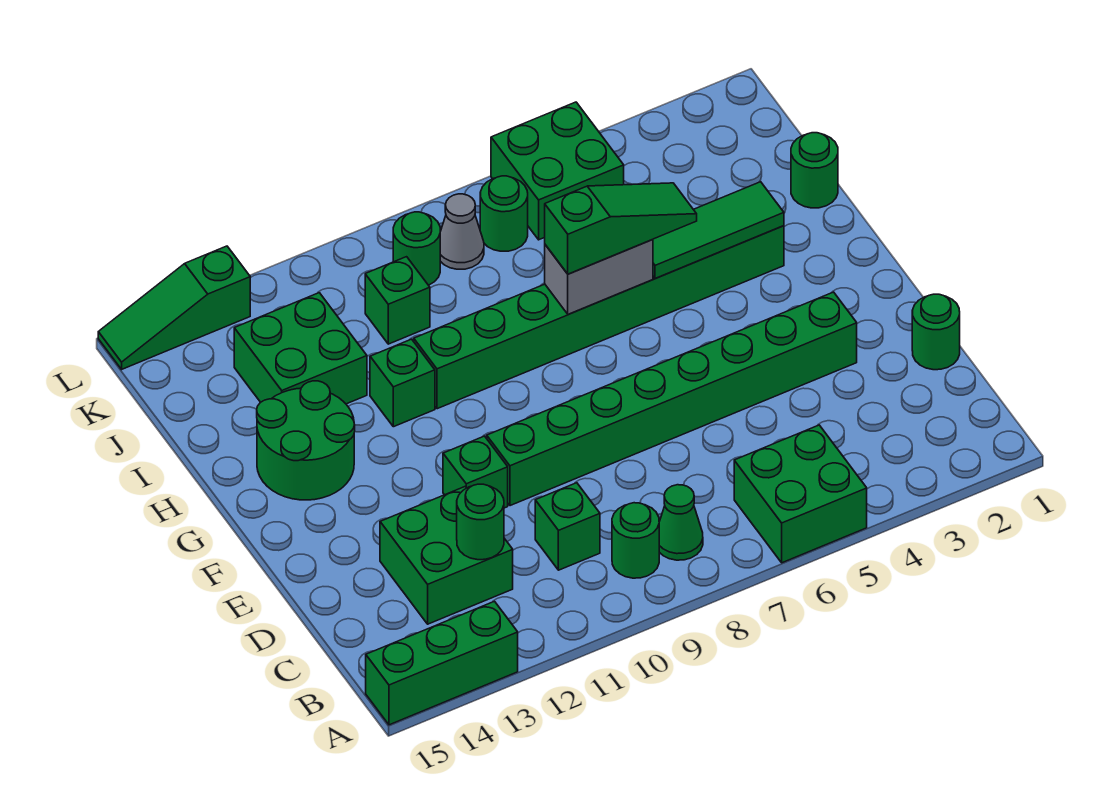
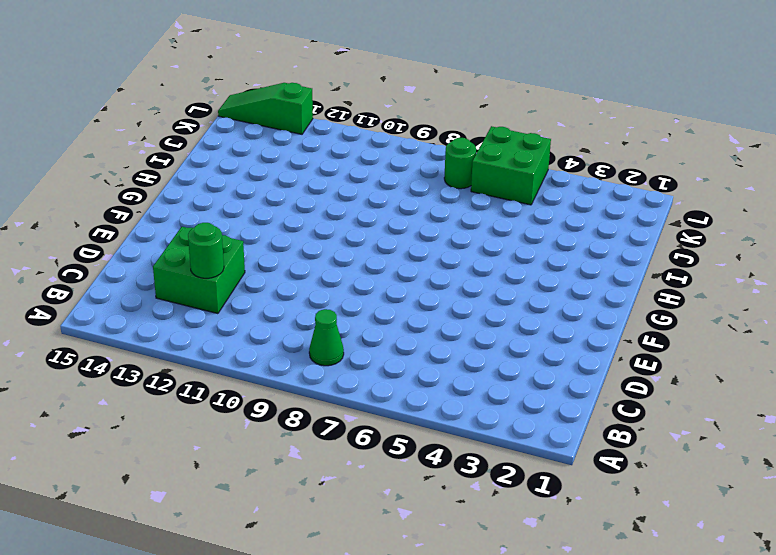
none -> green brick A5:B6 level 1
none -> green brick A13:A15 level 1
none -> green round brick B9 level 1

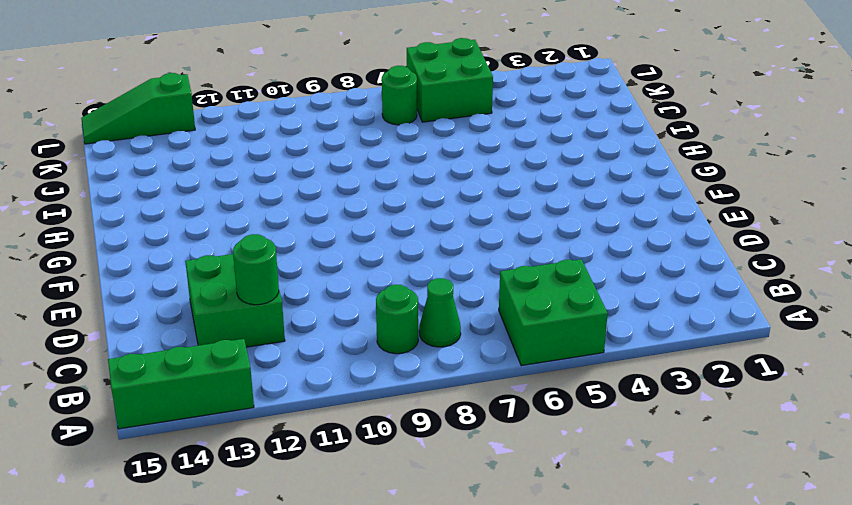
none -> green brick C10 level 1
none -> green round brick D1 level 1
none -> green brick E3:E10 level 1

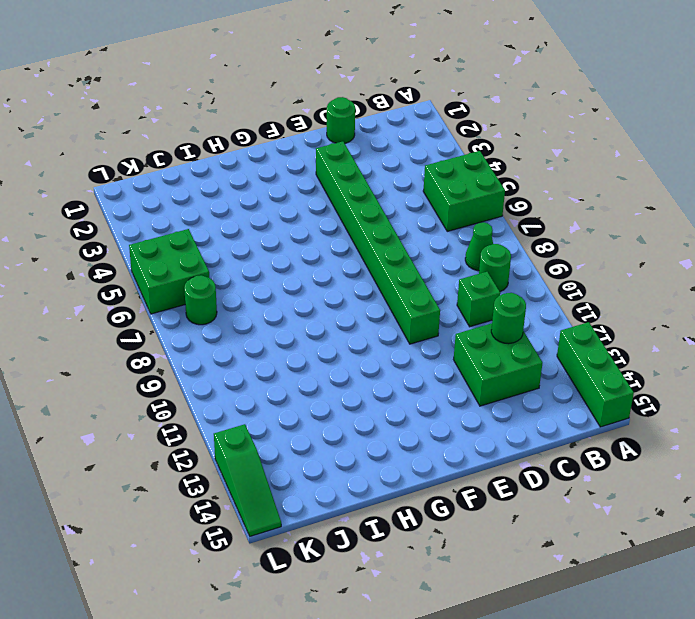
none -> green brick E11 level 1
none -> green round brick G13:H14 level 1
none -> green brick H3:H10 level 1

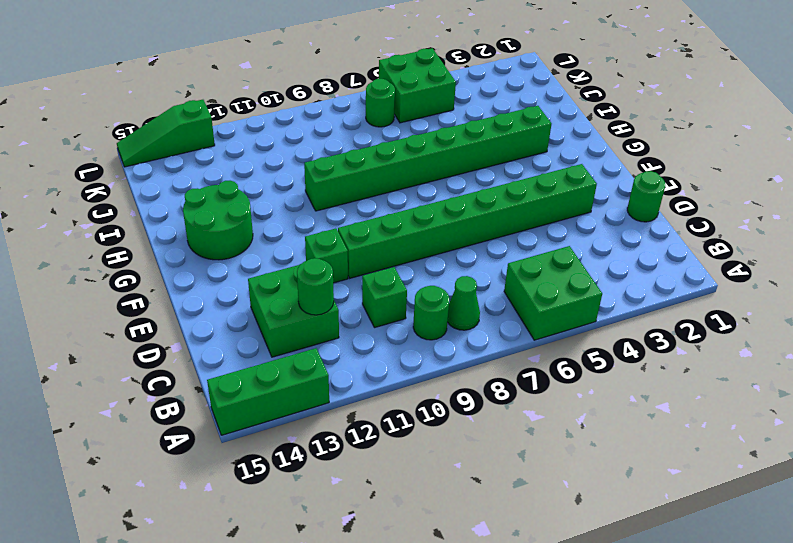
none -> green brick H11 level 1
none -> green round brick I1 level 1
none -> green brick I12:J13 level 1

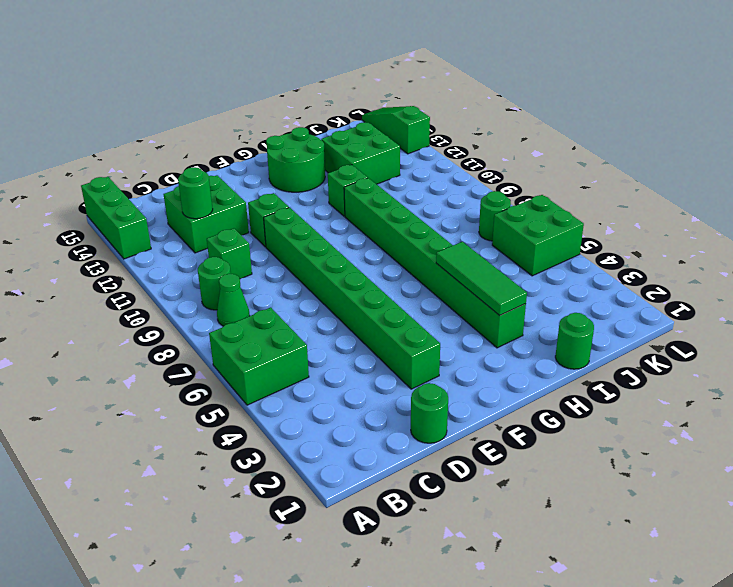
none -> green brick J10 level 1
none -> grey cone K8 level 1
none -> green round brick K9 level 1

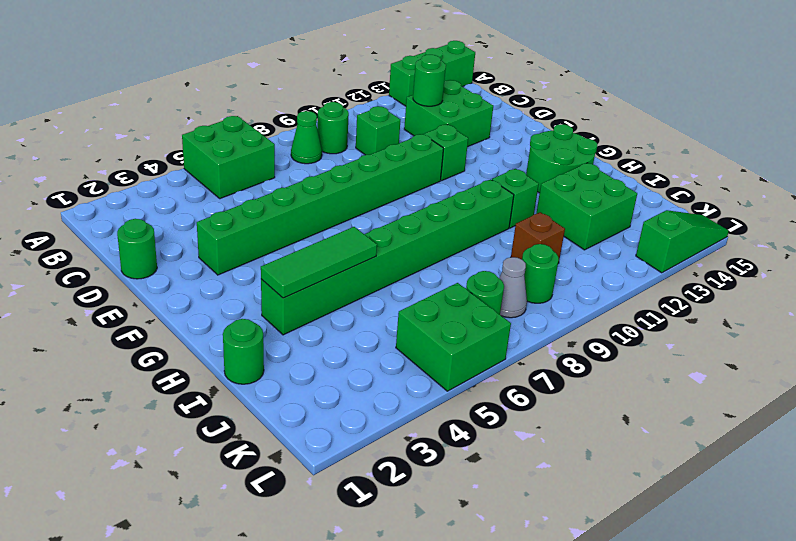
brown brick J10 level 1 -> green brick J10 level 1
none -> grey brick H6:H7 level 2
none -> green slope H5:H7 level 3 top 7

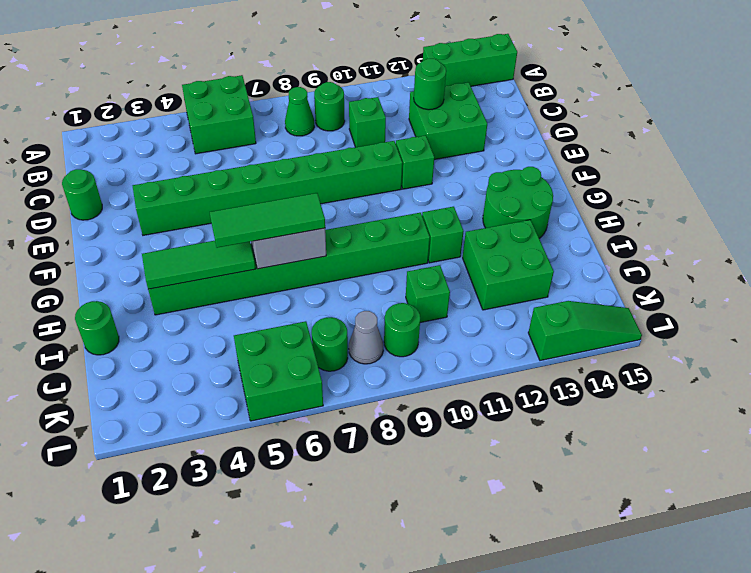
green tile H5:H7 level 3 -> green slope H5:H7 level 3 top 7

